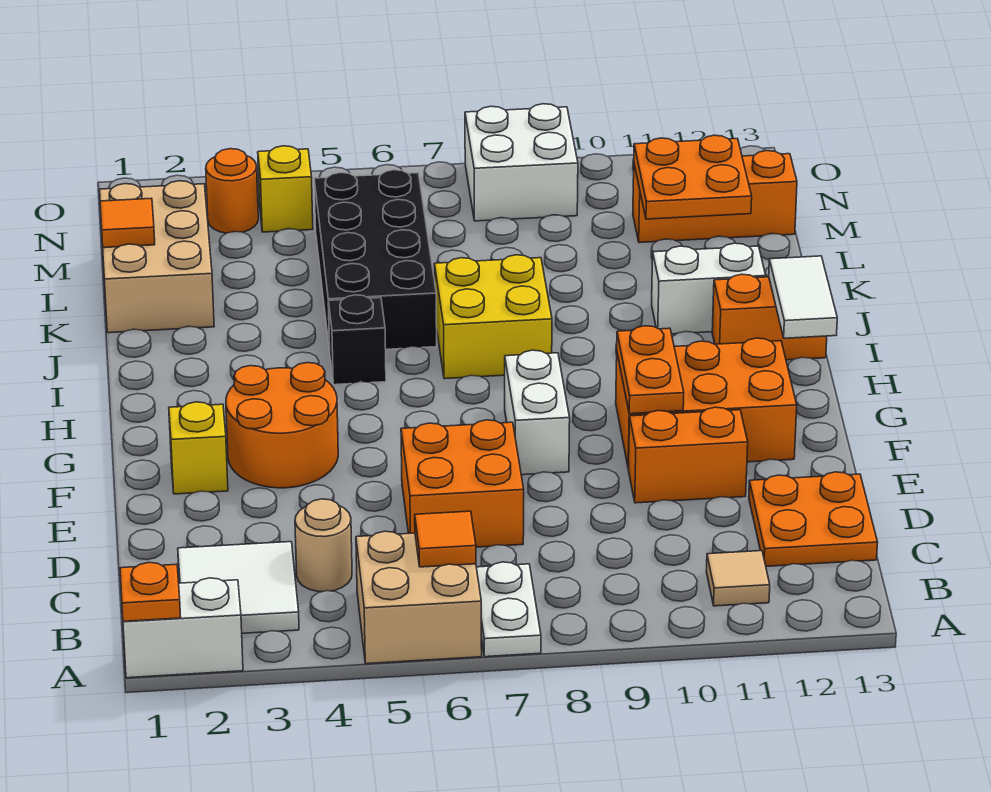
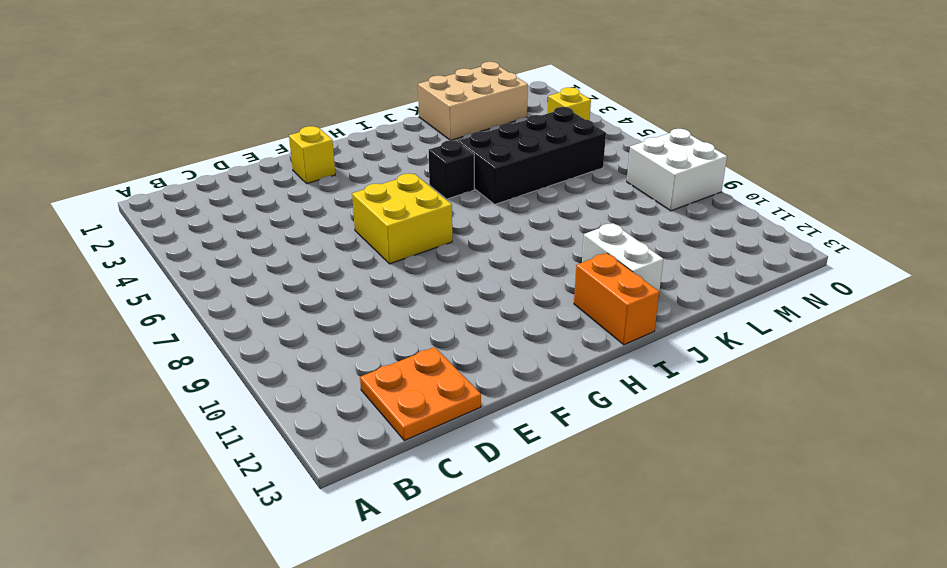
yellow brick F6:G7 level 1 -> yellow brick I7:J8 level 1
none -> white brick A1:A2 level 1
none -> tan brick A5:B6 level 1
none -> white plate A7:B7 level 1

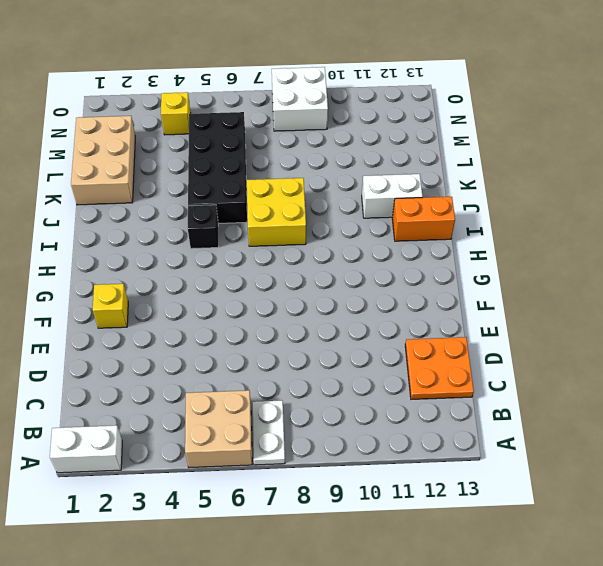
none -> white tile B2:C3 level 1
none -> tan tile B11 level 1
none -> tan round brick C4 level 1

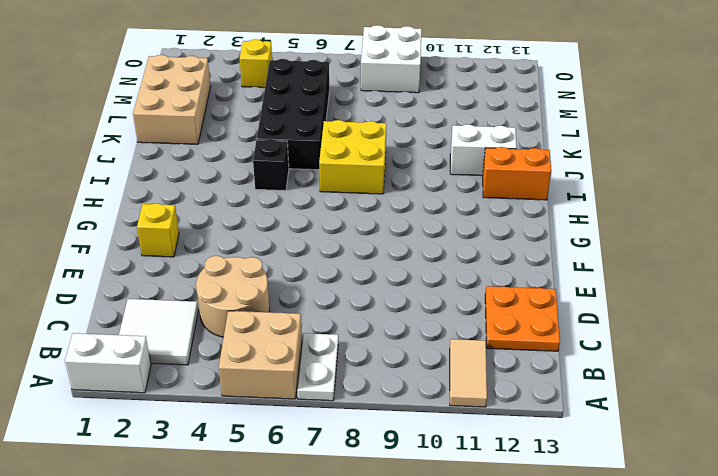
tan tile A11:B11 level 1 -> tan tile B11 level 1
tan round brick C4:D5 level 1 -> tan round brick C4 level 1
none -> orange brick D6:E7 level 1
none -> orange brick E10:E11 level 1
none -> orange round brick F3:G4 level 1

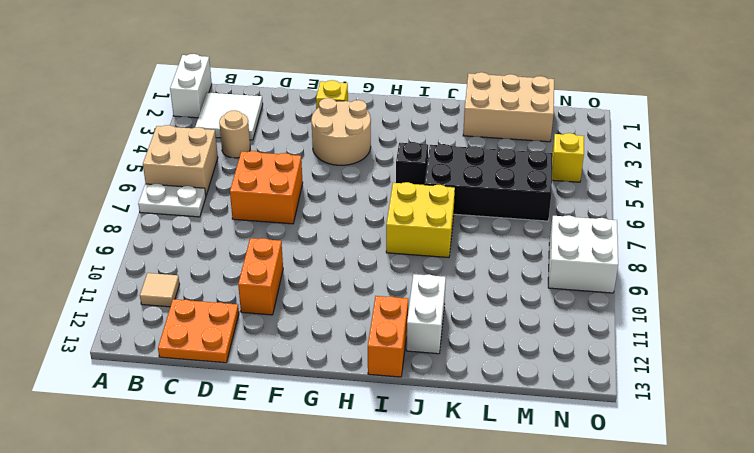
tan round brick F3:G4 level 1 -> orange round brick F3:G4 level 1
none -> white brick F8:G8 level 1
none -> orange brick F10:G12 level 1
none -> orange brick M11:M13 level 1

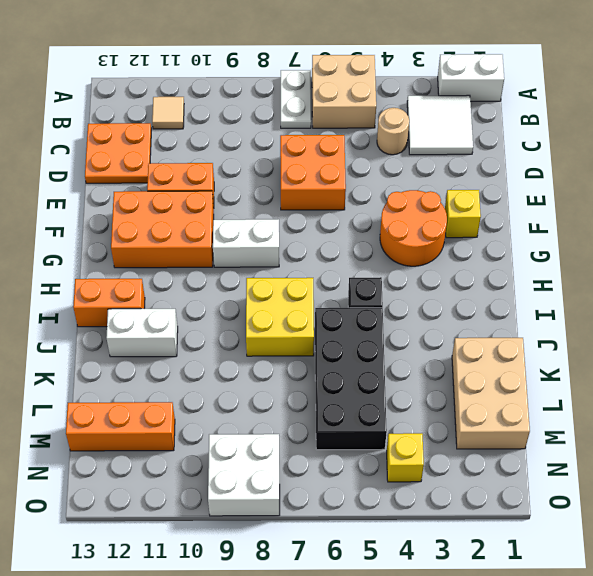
white brick G8:G9 level 1 -> white brick F8:G8 level 1
none -> orange round brick N3 level 1
none -> orange plate A1 level 2
none -> orange tile B6 level 2

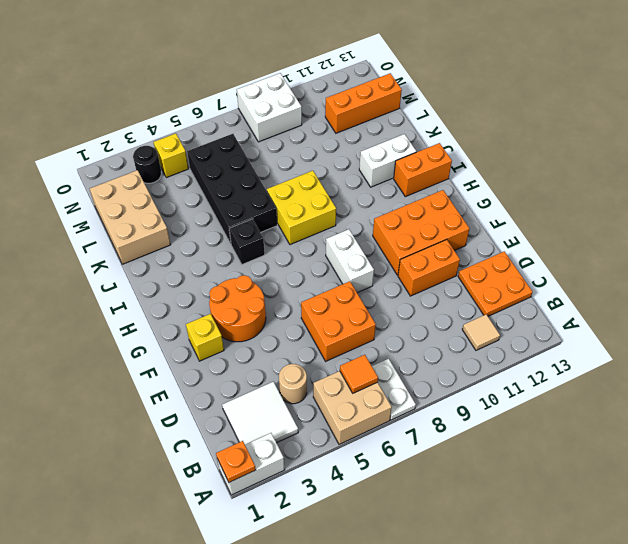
black round brick N3 level 1 -> orange round brick N3 level 1
none -> orange plate F10:G10 level 2
none -> white tile H13:I13 level 2
none -> orange tile L1 level 2

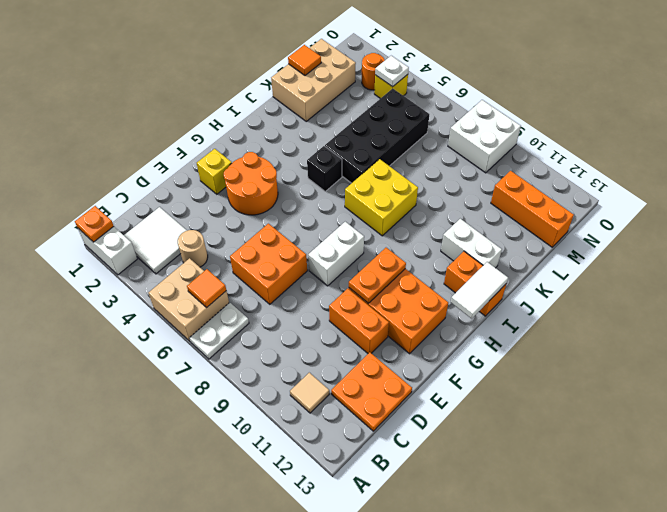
white plate N4 level 2 -> none
none -> orange plate L11:M12 level 2

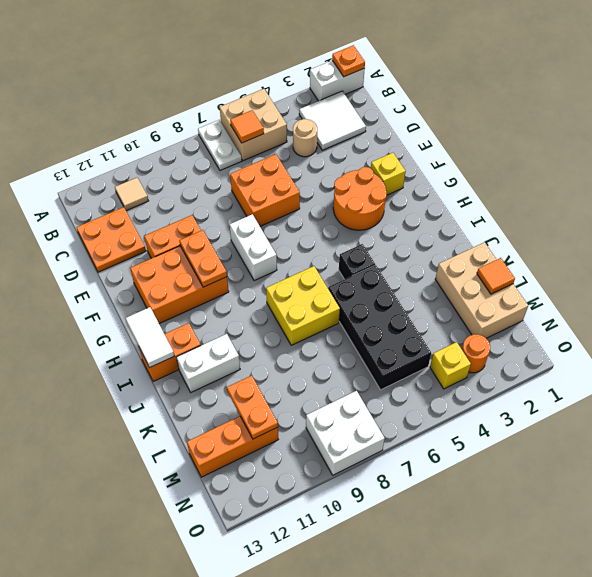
orange plate L11:M11 level 2 -> orange plate L11:M12 level 2

